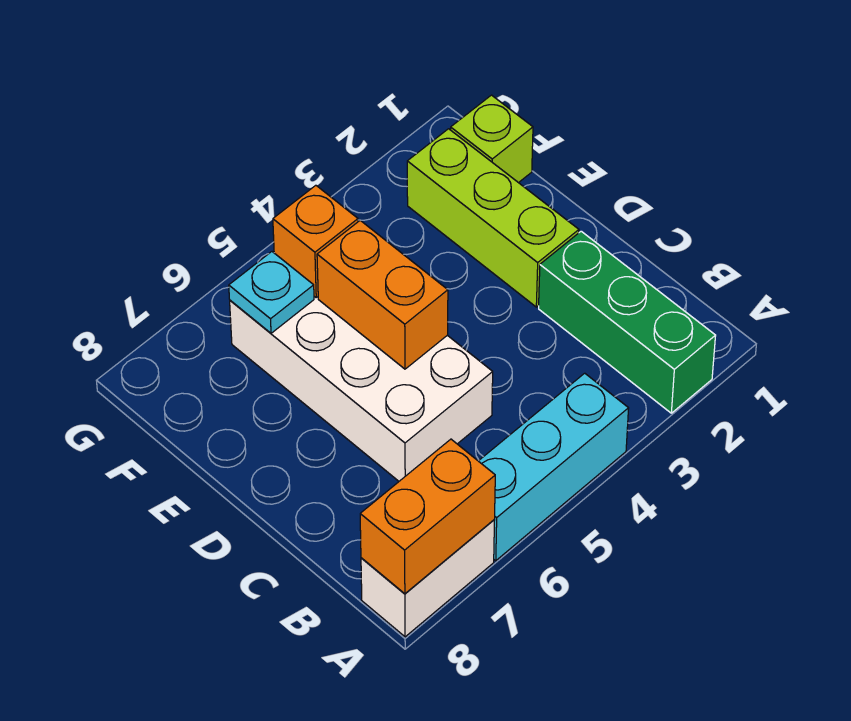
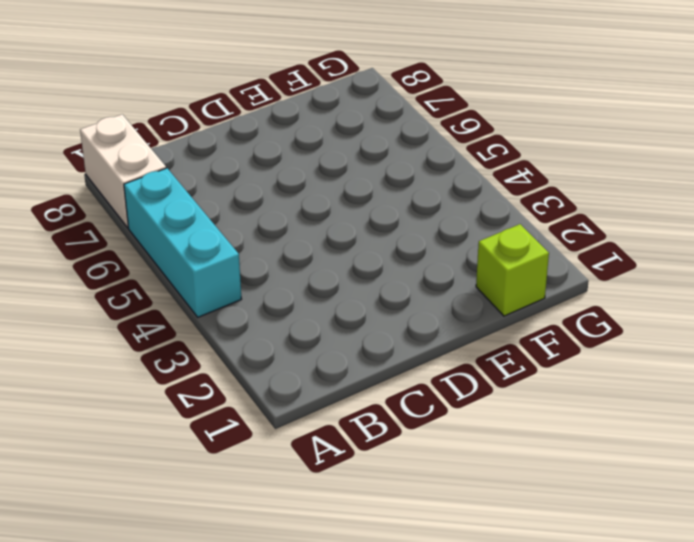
none -> green brick A2:C2 level 1
none -> white brick C5:F6 level 1

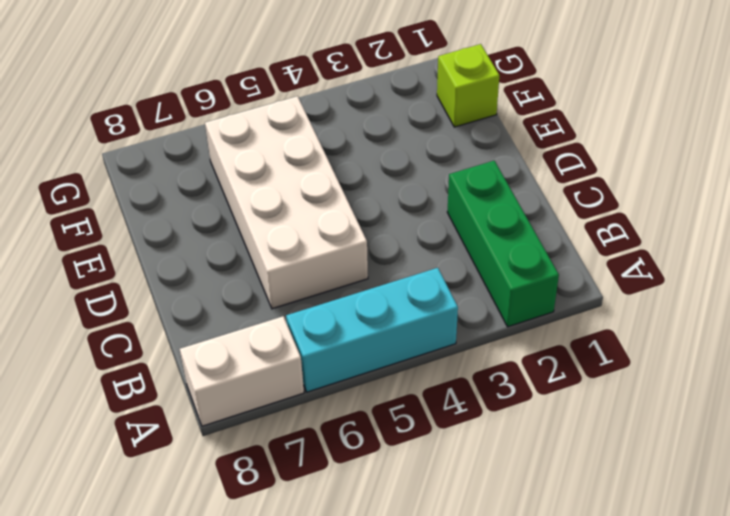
none -> lime brick D2:F2 level 1
none -> orange brick A7:A8 level 2

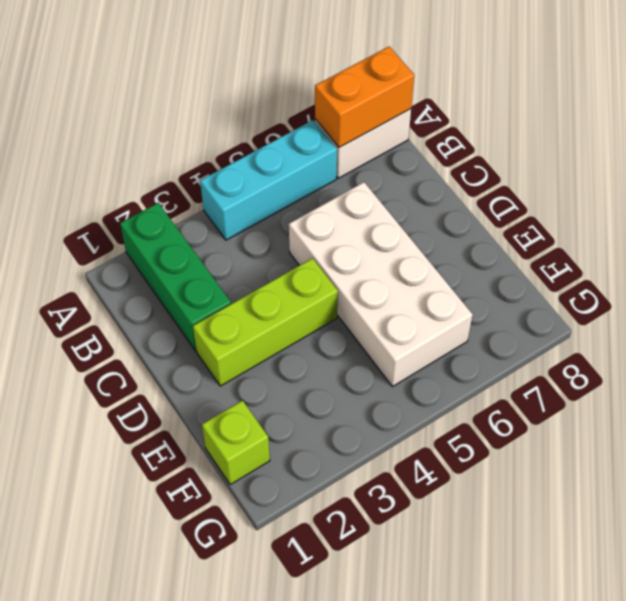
lime brick D2:D4 level 1 -> lime brick D2:F2 level 1
none -> orange brick D5:E5 level 2
none -> orange brick F5 level 2

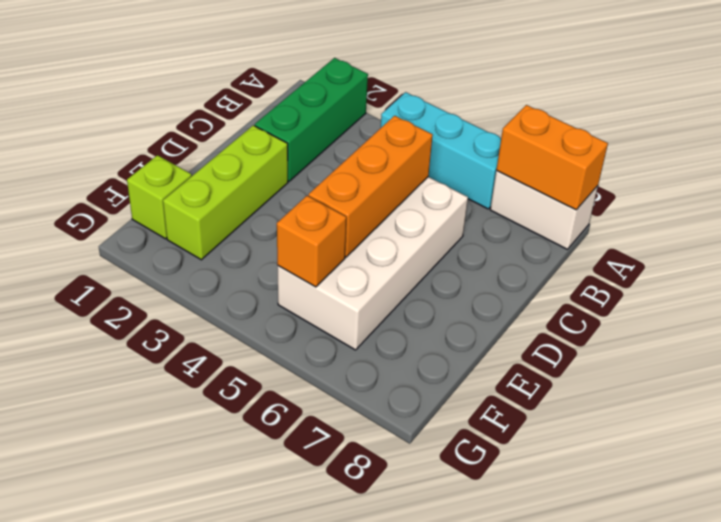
orange brick C5:E5 level 2 -> orange brick D5:E5 level 2
none -> cyan plate F6 level 2

